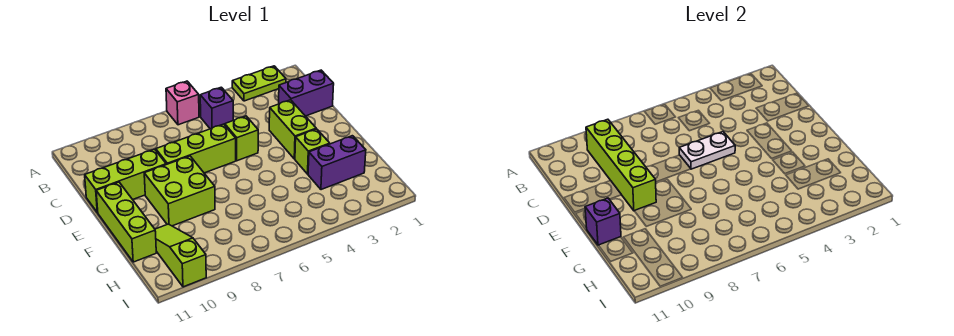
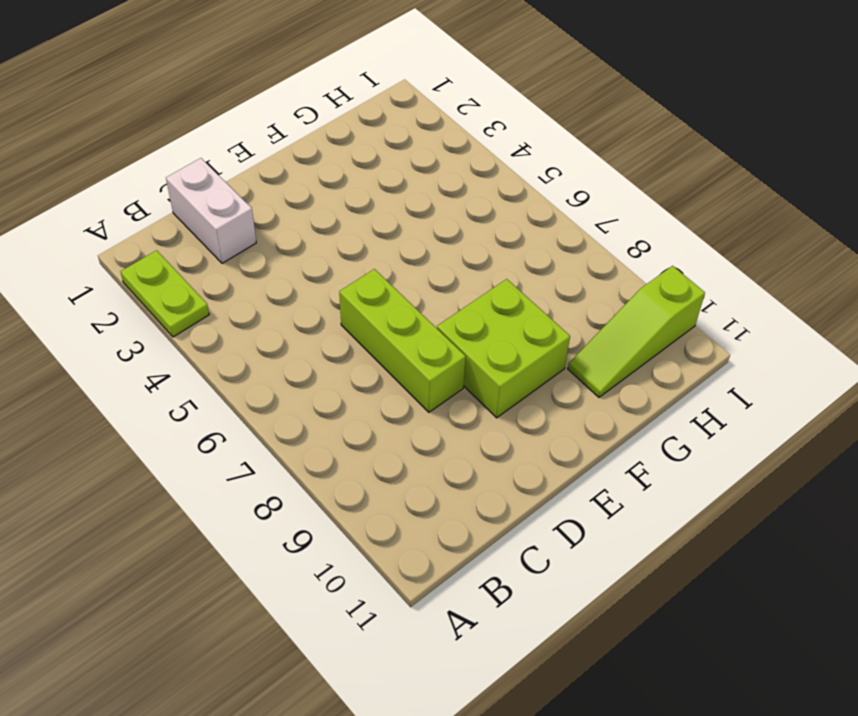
white brick C1:C2 level 1 -> purple brick C1:C2 level 1
none -> pink brick A6 level 1
none -> purple brick B5 level 1
none -> lime brick D3:E3 level 1

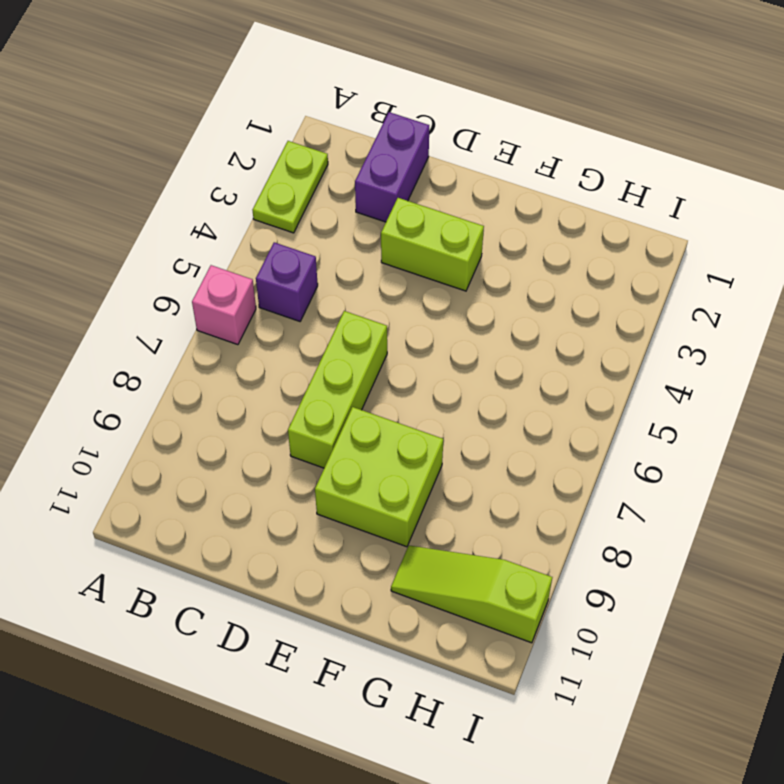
none -> lime brick D5 level 1
none -> lime brick D9:D11 level 1
none -> lime brick E11:G11 level 1

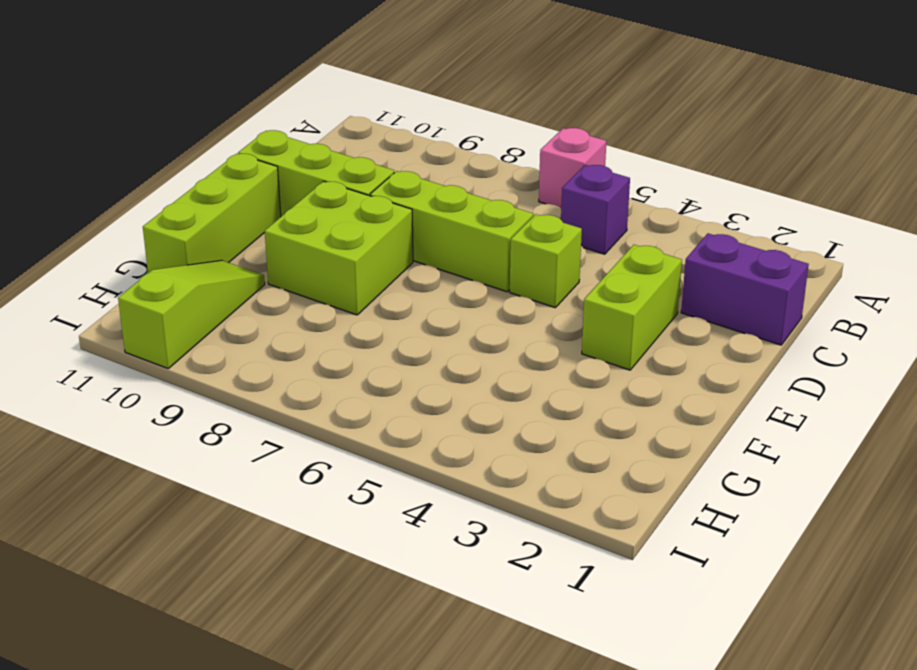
none -> lime plate A2:A3 level 1
none -> lime brick F3 level 1
none -> purple brick G2:G3 level 1

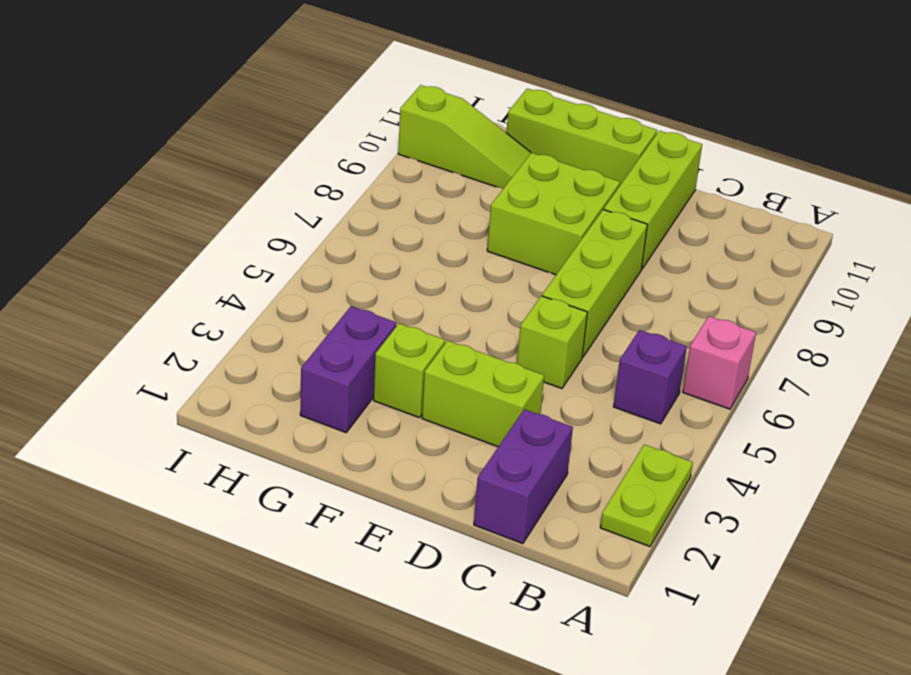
none -> lime brick B9:E9 level 2
none -> white plate D5:D6 level 2
none -> purple brick F11 level 2

